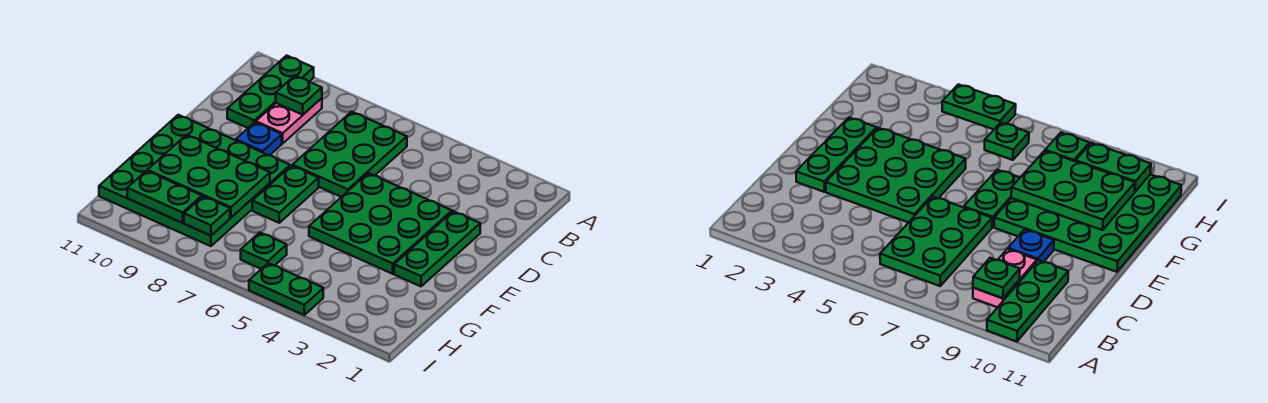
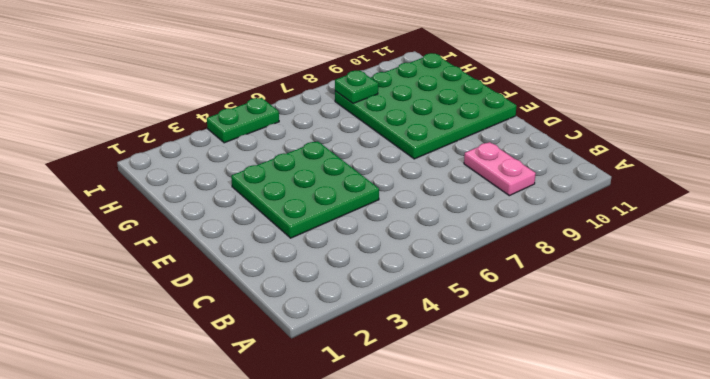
none -> green plate A10:C10 level 1
none -> green plate B6:D7 level 1
none -> green plate D2:F2 level 1

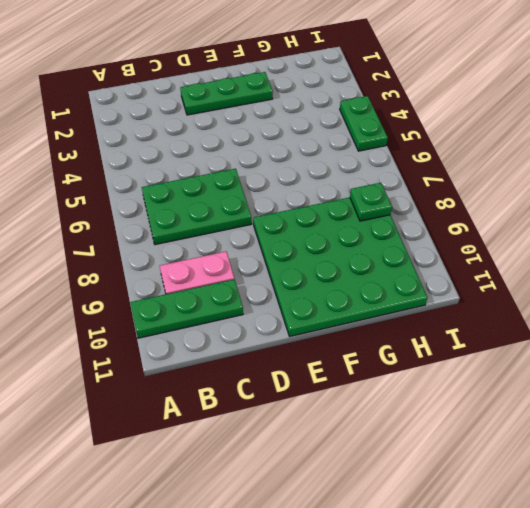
none -> green plate D3:F5 level 1
none -> blue plate D9 level 1
none -> green plate E7:F7 level 1

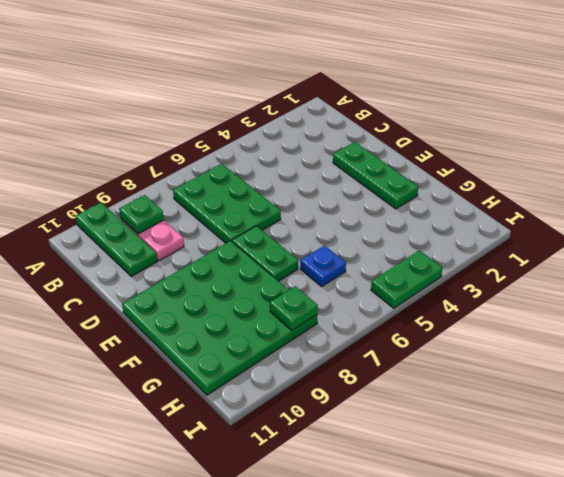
blue plate G6 level 1 -> blue plate D9 level 1
none -> green plate D3:F5 level 1
none -> green plate H6 level 1
none -> green plate F8:G10 level 2

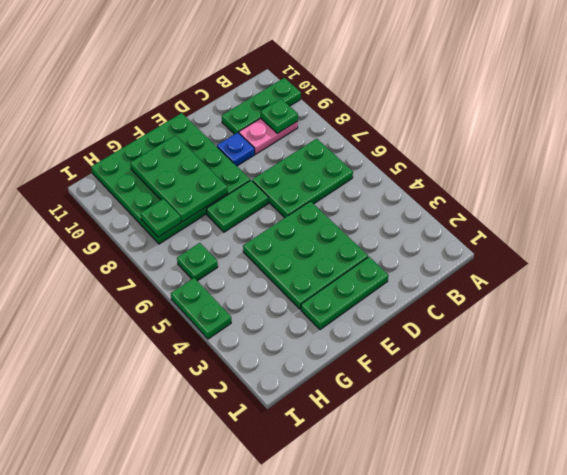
none -> green plate H9:H10 level 2

